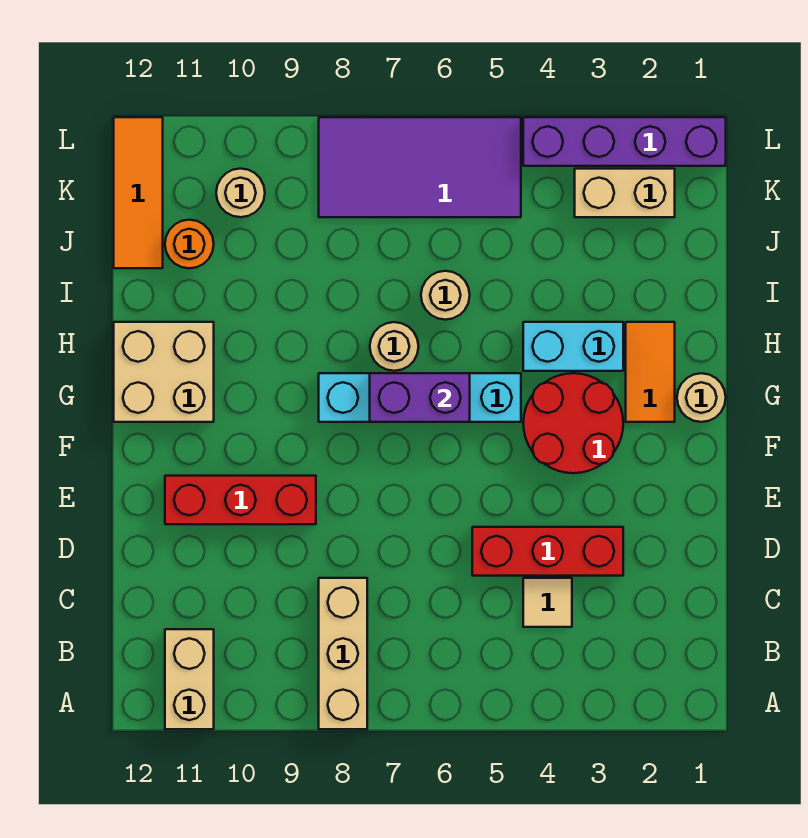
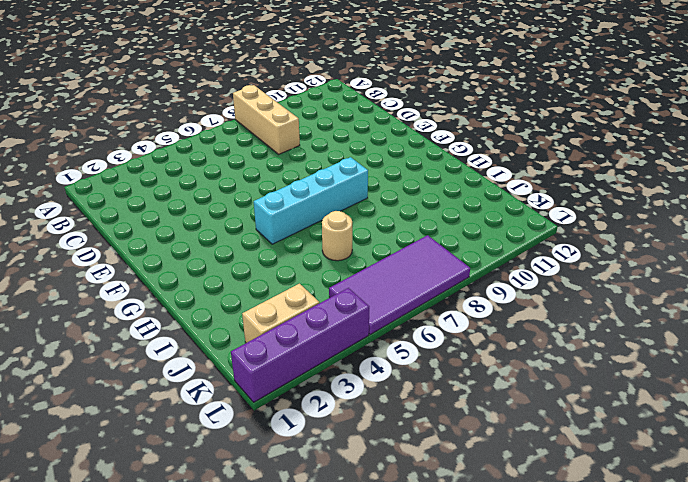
none -> tan brick A11:B11 level 1
none -> tan tile C4 level 1
none -> red brick D3:D5 level 1

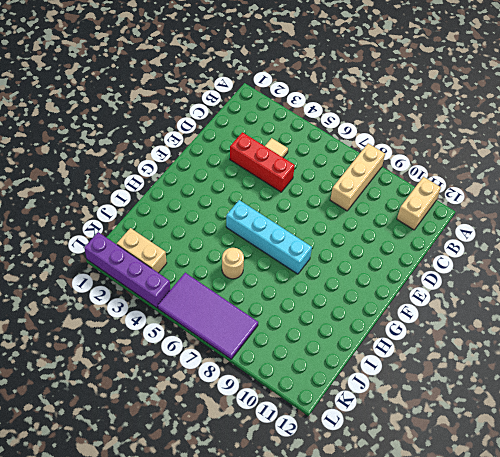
none -> red brick E9:E11 level 1
none -> red round brick F3:G4 level 1
none -> tan round brick G1 level 1

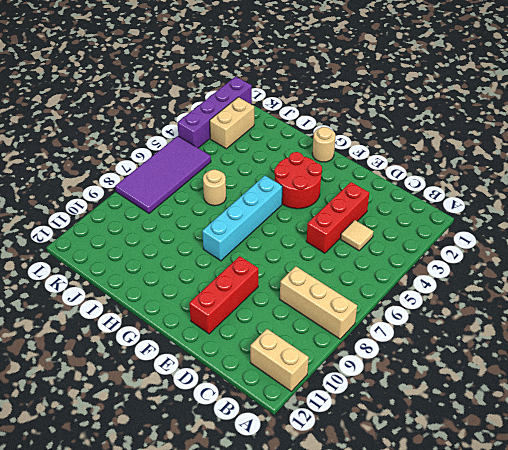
none -> orange tile G2:H2 level 1
none -> tan brick G11:H12 level 1
none -> cyan brick H3:H4 level 1

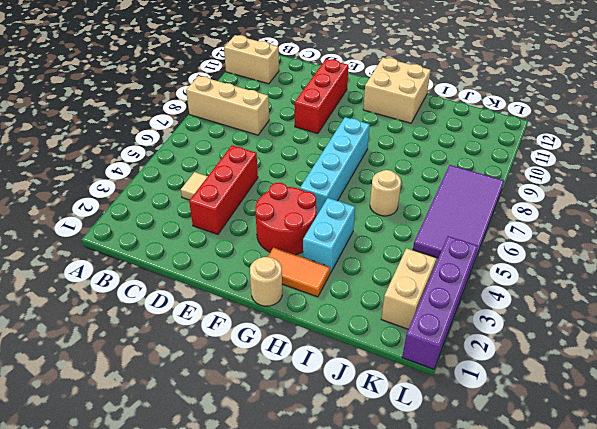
none -> tan round brick H7 level 1
none -> orange round brick J11 level 1
none -> orange tile J12:L12 level 1

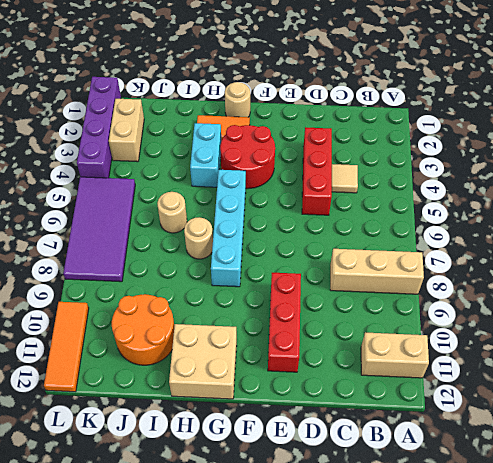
orange round brick I10:J11 level 1 -> orange round brick J11 level 1
orange tile L10:L12 level 1 -> orange tile J12:L12 level 1
none -> tan round brick K10 level 1
none -> purple brick G6:G7 level 2

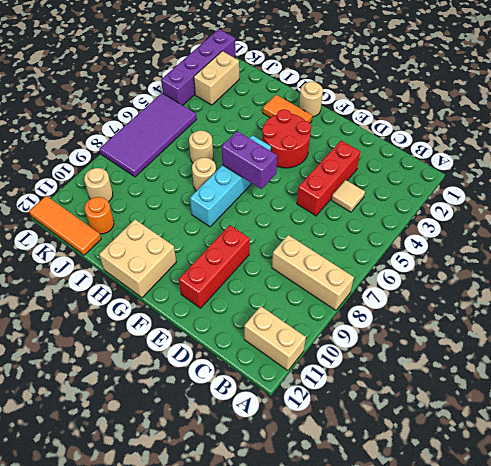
purple brick F6:G6 level 2 -> purple brick G6:G7 level 2
none -> cyan brick H3:H4 level 1

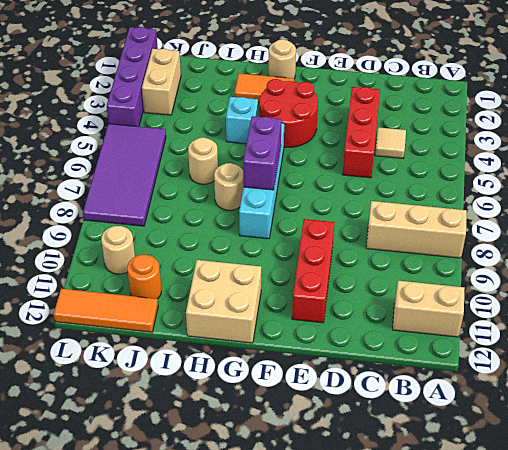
cyan brick H4 level 1 -> cyan brick H3:H4 level 1

